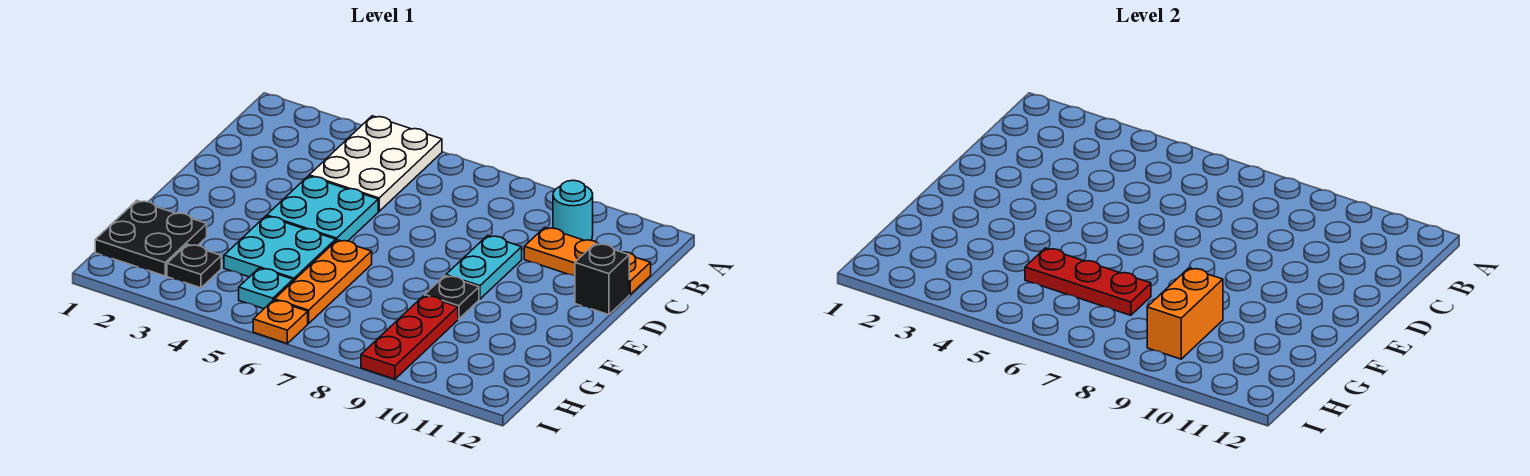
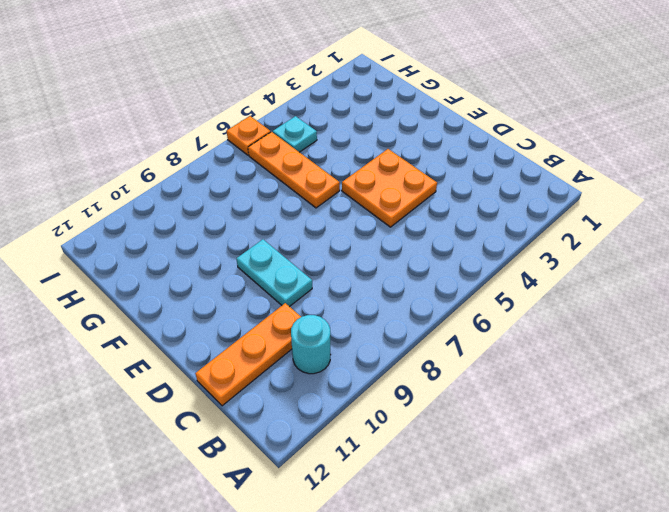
orange plate D4:E5 level 1 -> cyan plate D4:E5 level 1
none -> white plate A4:C5 level 1
none -> black brick D12 level 1
none -> cyan plate F4:G5 level 1

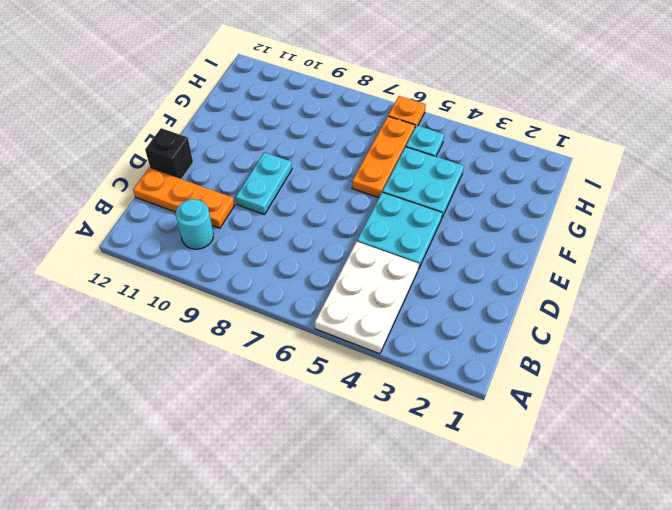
none -> black plate F9 level 1
none -> black plate G1:H2 level 1
none -> red plate G9:I9 level 1

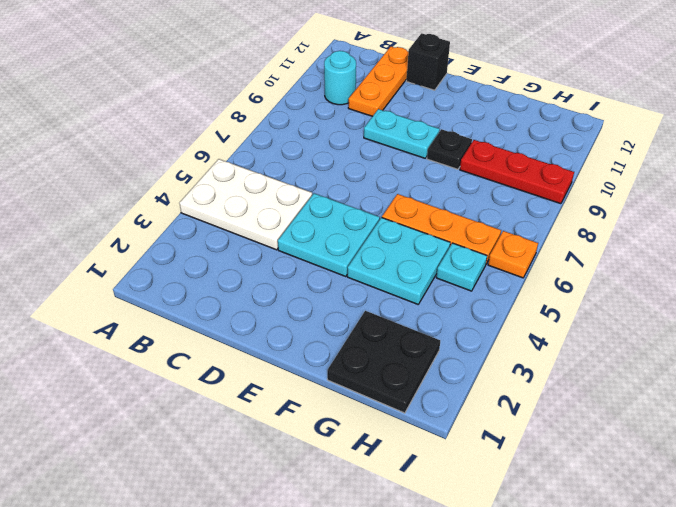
none -> black plate H3 level 1
none -> red plate G5:G7 level 2
none -> orange brick G9:H9 level 2

